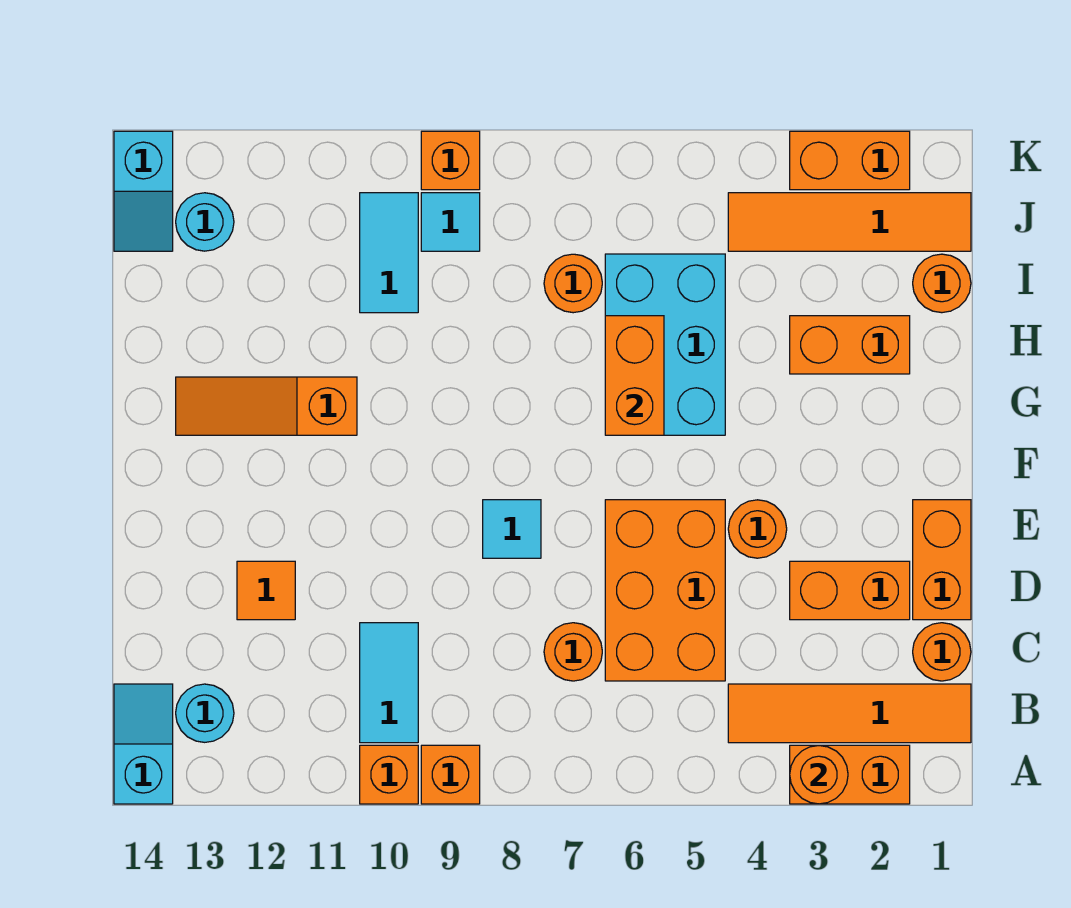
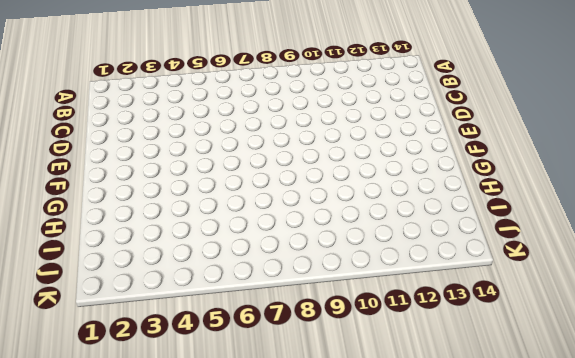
none -> orange brick A2:A3 level 1
none -> orange brick A9 level 1
none -> orange brick A10 level 1

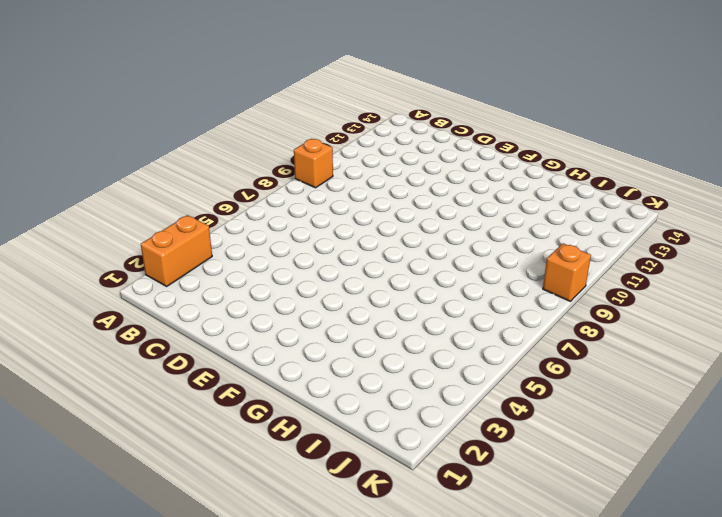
none -> orange brick A10 level 1
none -> cyan slope A14:B14 level 1 top A
none -> orange tile B1:B4 level 1

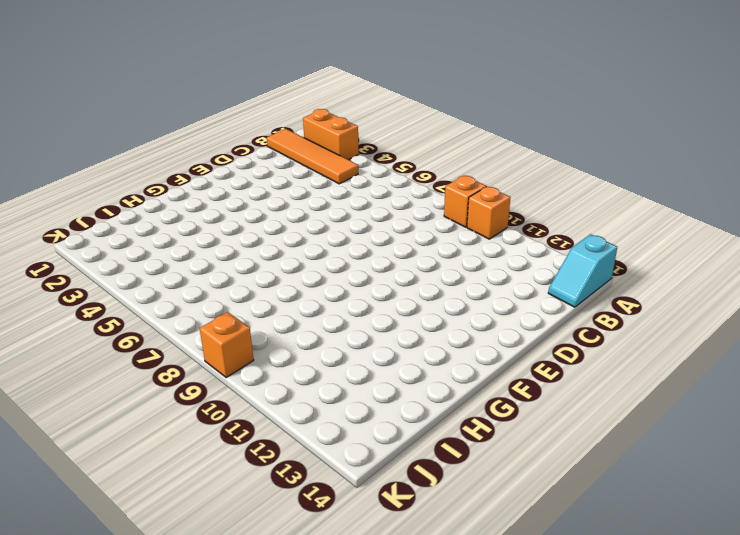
none -> cyan tile B10:C10 level 1
none -> cyan round brick B13 level 1
none -> orange round brick C1 level 1

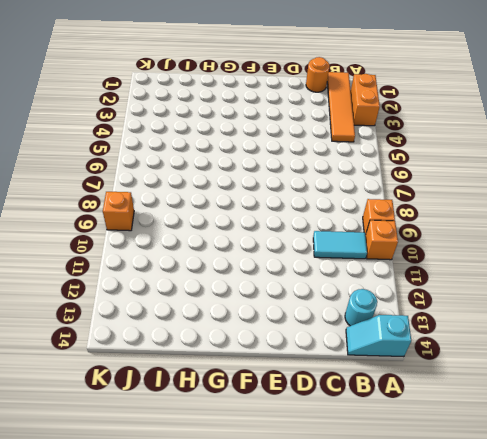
none -> orange brick C5:E6 level 1
none -> orange round brick C7 level 1
none -> orange brick D1:E1 level 1

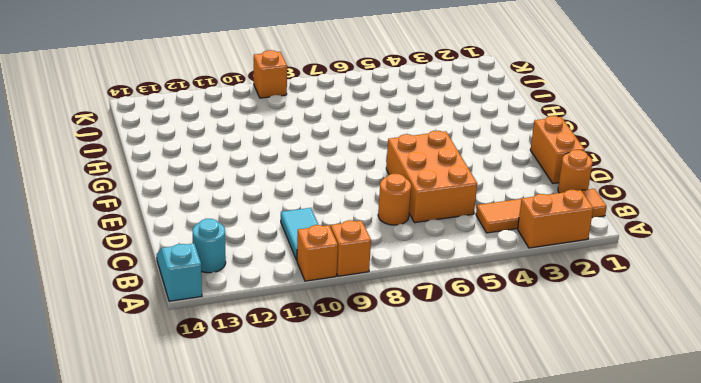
none -> orange brick D2:D3 level 1
none -> orange tile D12 level 1
none -> orange round brick E4 level 1

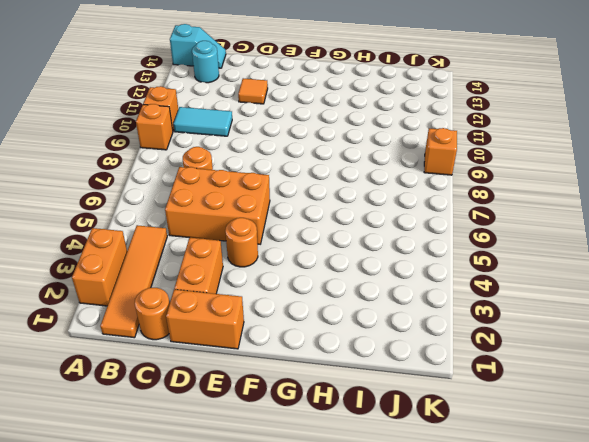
none -> cyan tile E8 level 1
none -> cyan brick G5:I6 level 1
none -> orange slope G11:G13 level 1 top 11

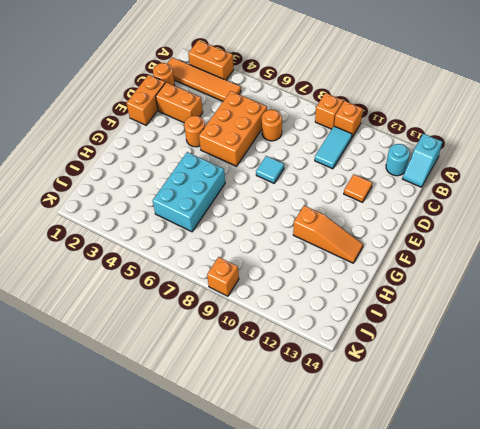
none -> orange brick H2:H3 level 1
none -> orange round brick I1 level 1
none -> orange round brick I7 level 1

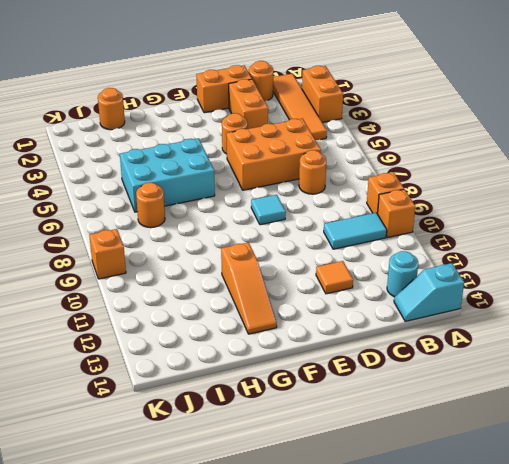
none -> orange brick H2:H3 level 1
none -> cyan tile I10:J10 level 1
none -> orange tile J1:J4 level 1

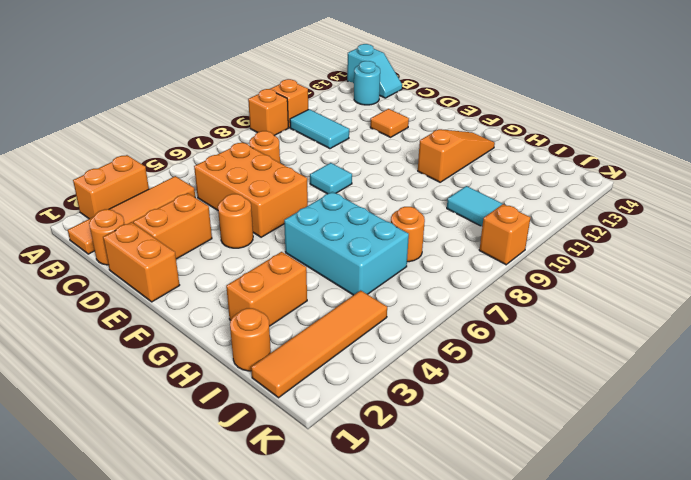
none -> cyan tile J9 level 1
none -> cyan round brick J13 level 1
none -> cyan slope J14:K14 level 1 top K

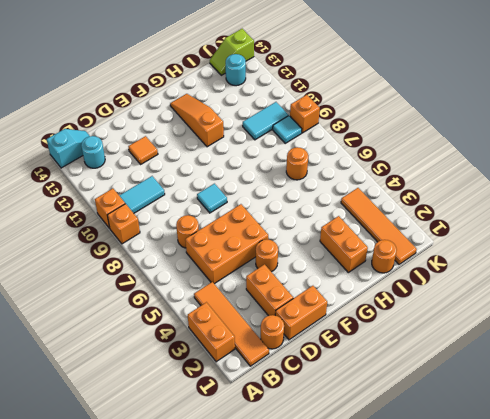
lime slope J14:K14 level 1 top K -> cyan slope J14:K14 level 1 top K
none -> cyan brick G5:I6 level 1
none -> orange brick K2:K3 level 1
none -> orange round brick A3 level 2

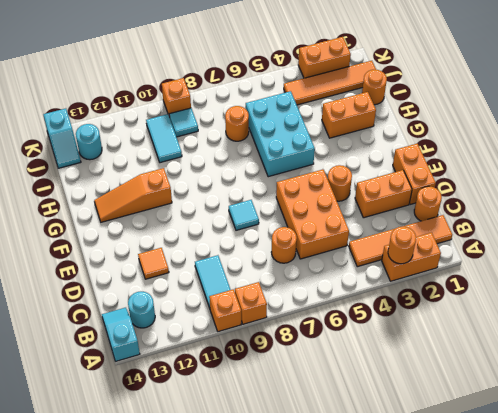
none -> orange brick G6:H6 level 2

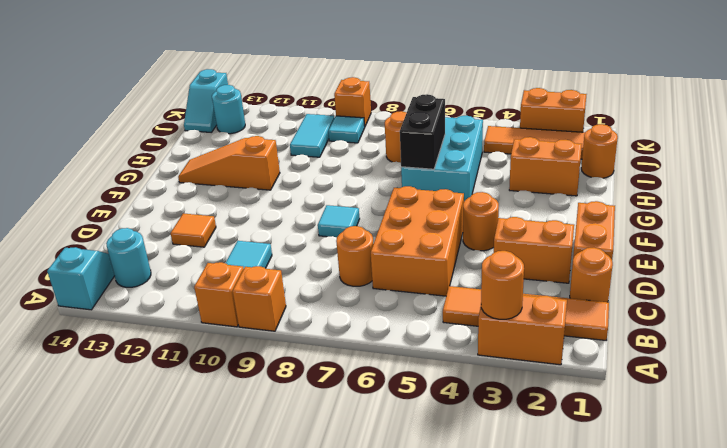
black brick G6:H6 level 2 -> orange brick G6:H6 level 2

